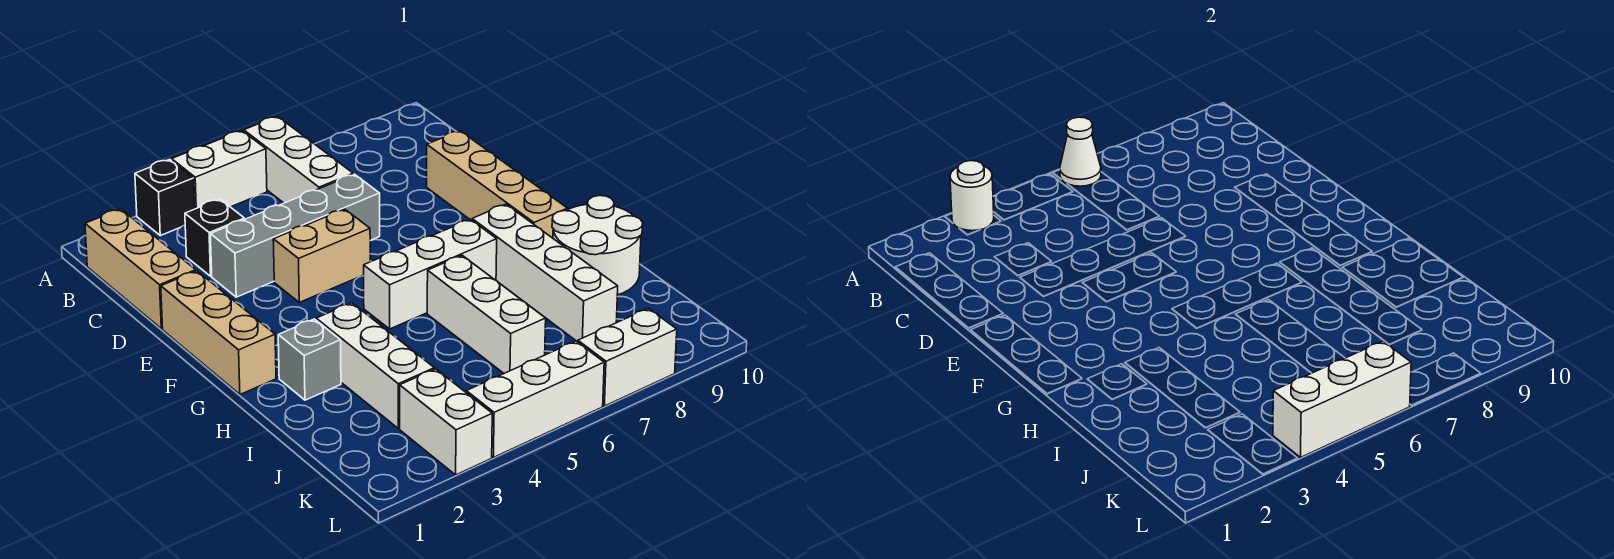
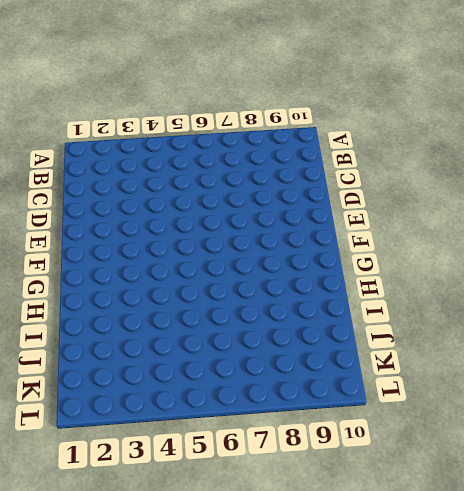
none -> black brick A3 level 1
none -> white brick A4:A5 level 1
none -> white brick A6:C6 level 1

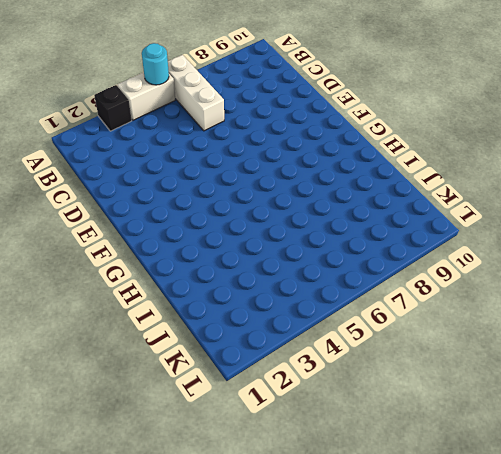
cyan round brick A5 level 2 -> none
none -> tan brick B1:D1 level 1
none -> black brick C3 level 1
none -> grey brick D3:D6 level 1

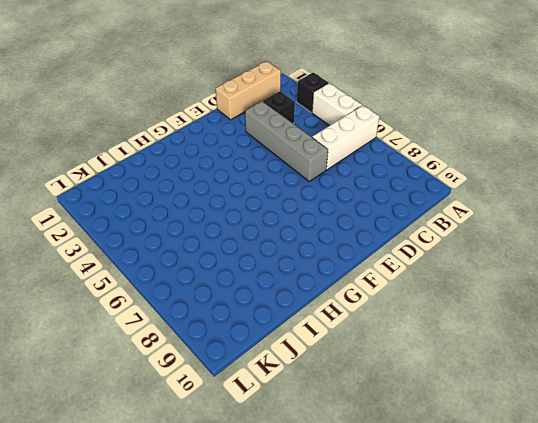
none -> tan brick D9:G9 level 1
none -> tan brick E1:G1 level 1
none -> tan brick E4:E5 level 1

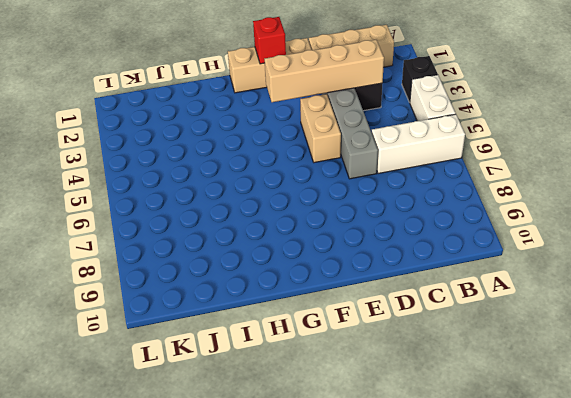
tan brick C3:F3 level 2 -> tan brick D9:G9 level 1
red brick F1 level 2 -> none
none -> white brick G5:G7 level 1
none -> white brick G8:J8 level 1
none -> grey brick H2 level 1

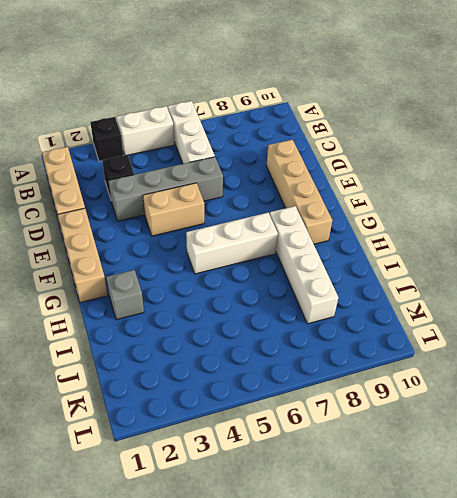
none -> white brick H3:J3 level 1
none -> white brick H6:J6 level 1
none -> white round brick H9:I10 level 1

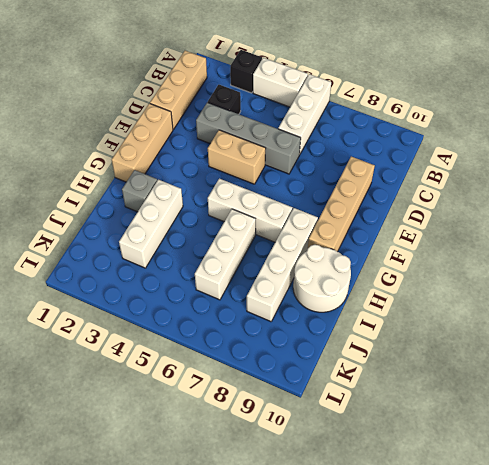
none -> white brick K3:L3 level 1
none -> white brick L4:L6 level 1
none -> white brick L7:L8 level 1

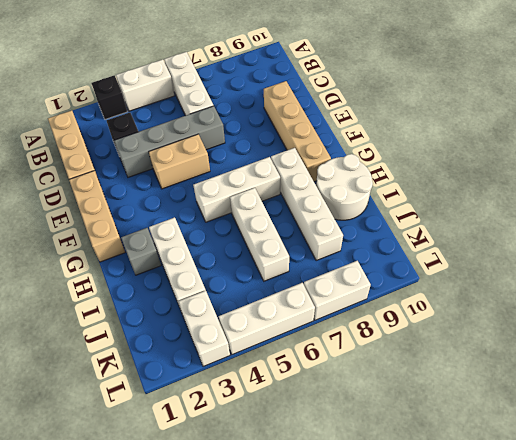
none -> white round brick A3 level 2
none -> white cone A6 level 2
none -> white brick L4:L6 level 2

